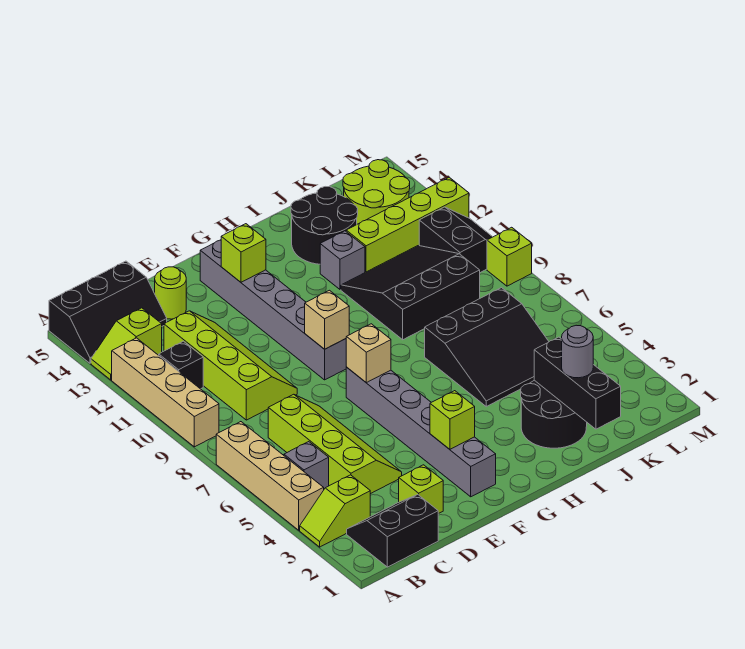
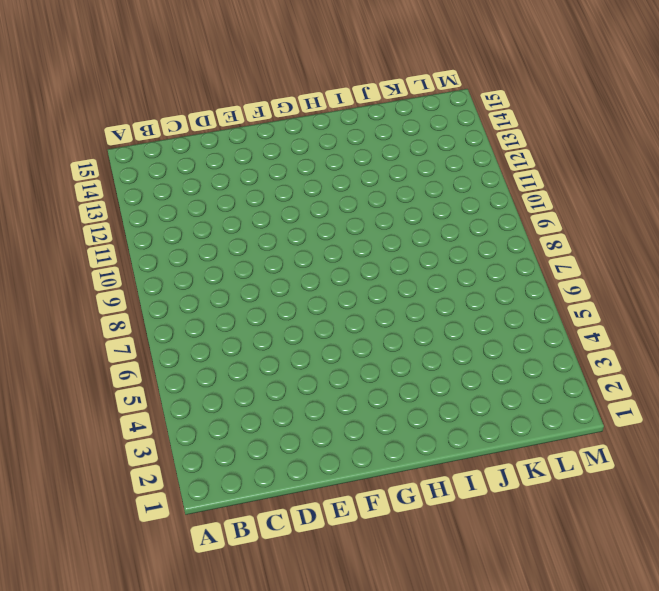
none -> lime slope A3:B3 level 1 top B
none -> tan brick A4:A7 level 1
none -> tan brick A9:A12 level 1

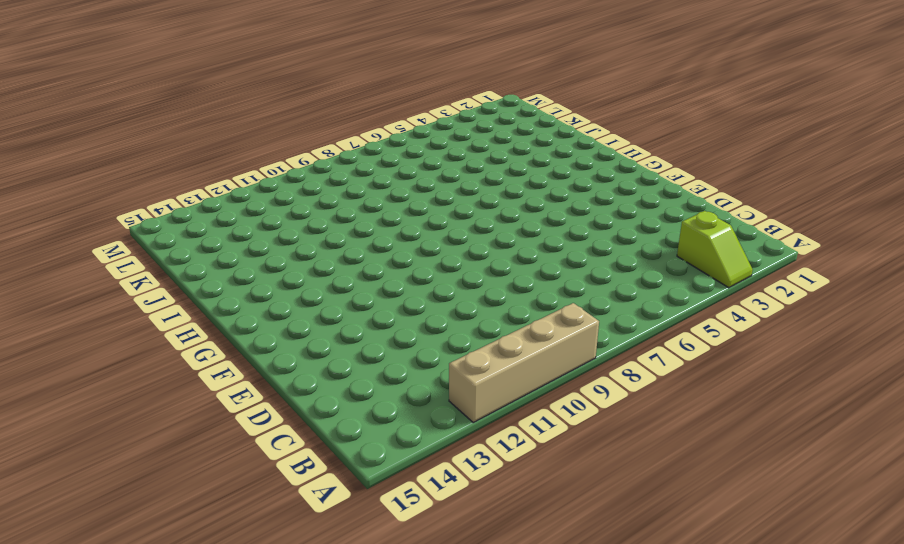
none -> tan brick A4:A7 level 1
none -> lime slope A13:B13 level 1 top B
none -> black slope A14:C15 level 1 top 15

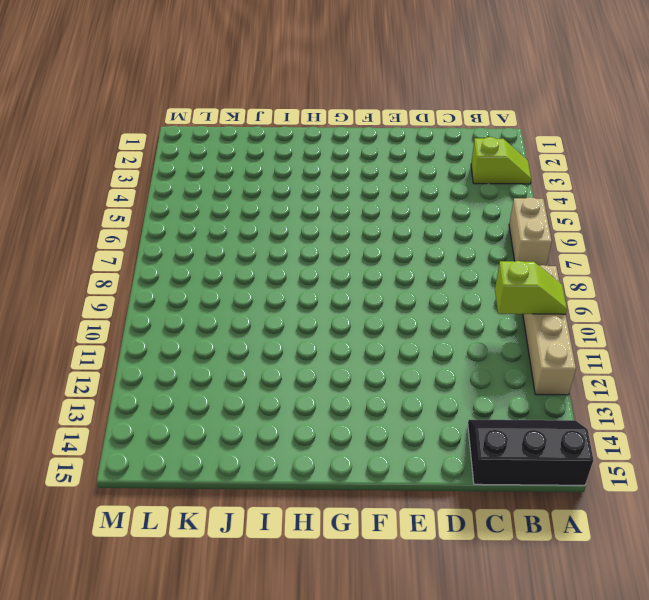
tan brick A6:A7 level 1 -> tan brick A4:A7 level 1
lime slope A10:B10 level 2 top B -> lime slope A13:B13 level 1 top B
none -> black slope B1:C2 level 1 top 1
none -> grey brick B5 level 1
none -> black brick B11 level 1

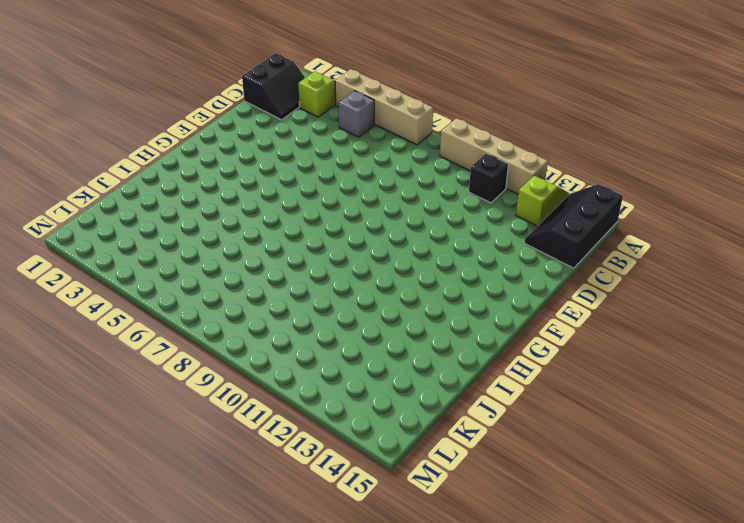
none -> lime slope C4:D7 level 1 top C
none -> lime slope C9:D12 level 1 top C
none -> lime brick D2 level 1

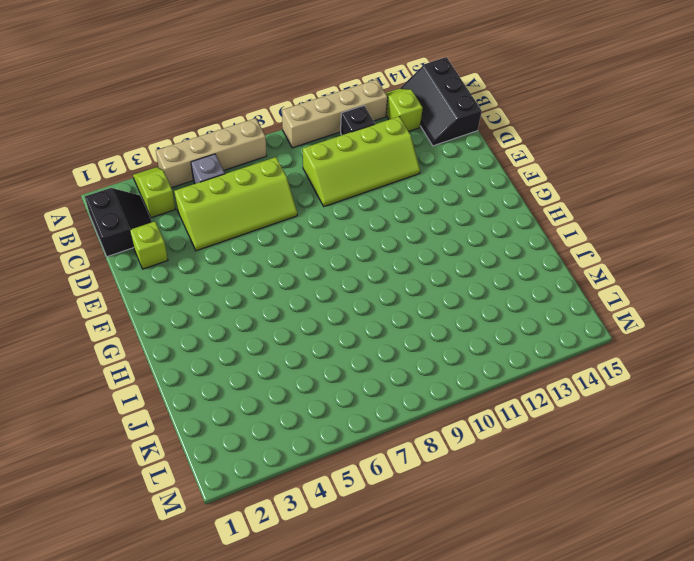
none -> lime round brick D14 level 1
none -> grey brick F2:F7 level 1
none -> grey brick F9:F14 level 1

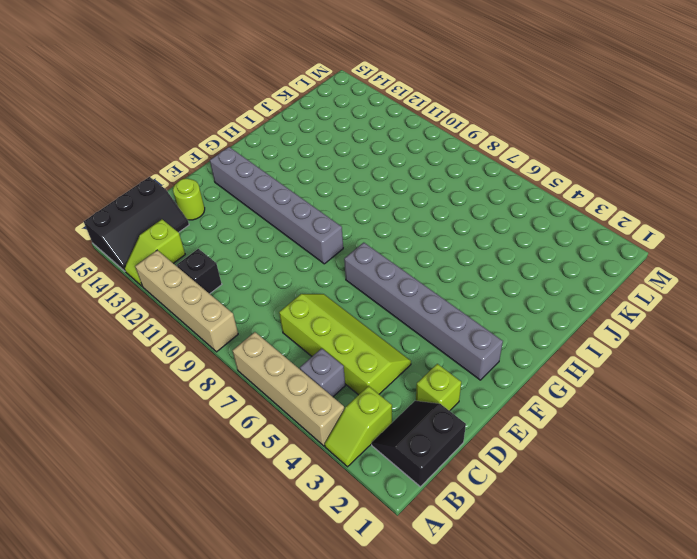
none -> lime slope C9:D12 level 1 top C
none -> black round brick I2:J3 level 1
none -> black slope I5:K7 level 1 top 7

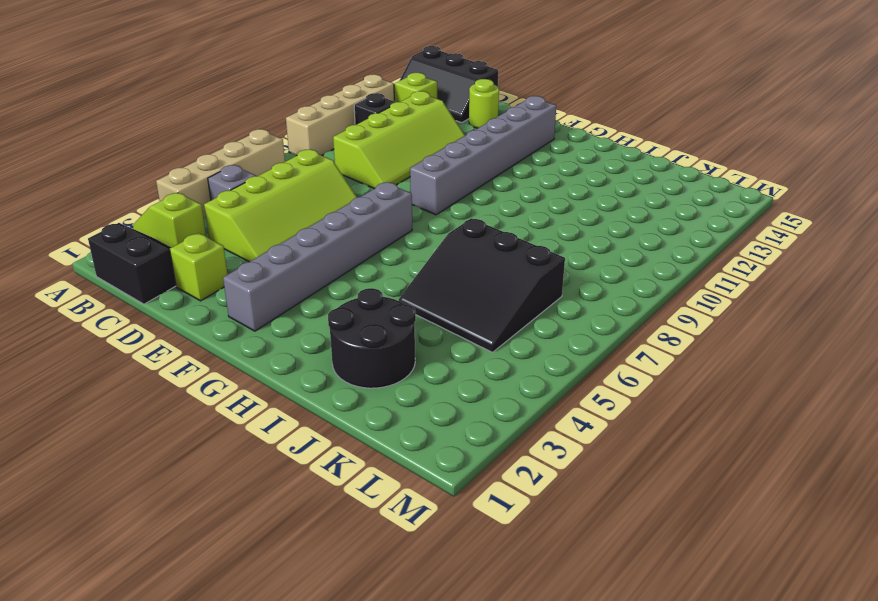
none -> black slope I9:K11 level 1 top 9
none -> grey brick I12 level 1
none -> black round brick I13:J14 level 1

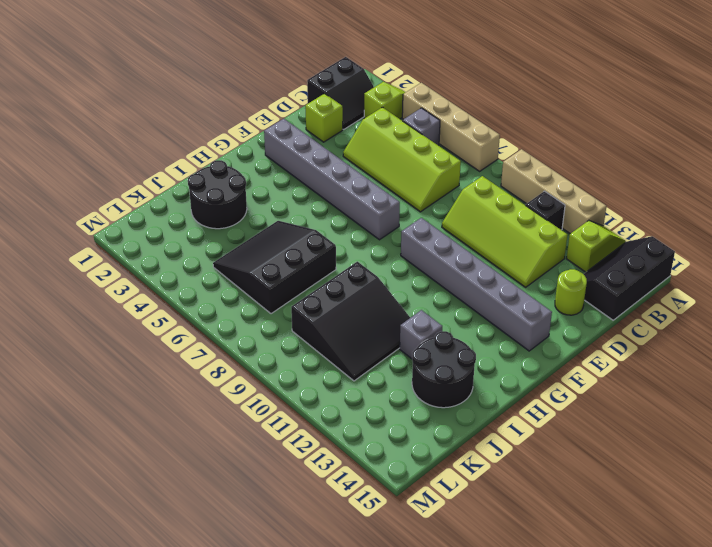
none -> lime brick J12:M12 level 1
none -> lime round brick K13:L14 level 1
none -> black slope L10:M11 level 1 top L

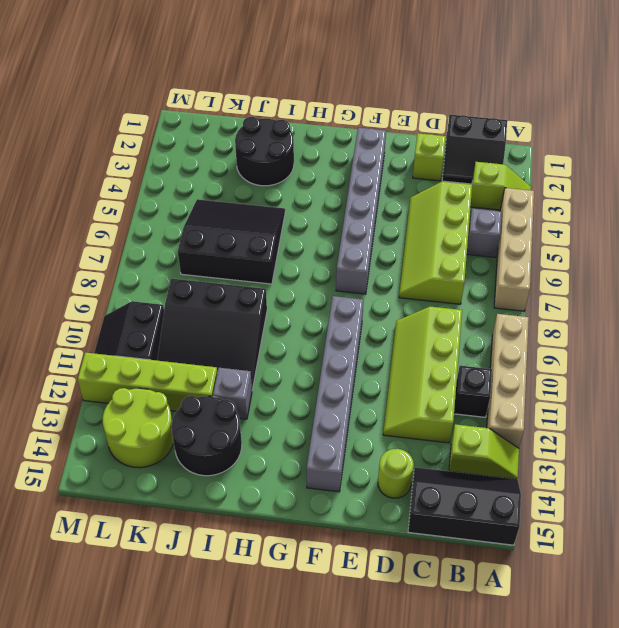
none -> lime brick M9 level 1
none -> lime brick F3 level 2
none -> tan brick F7 level 2

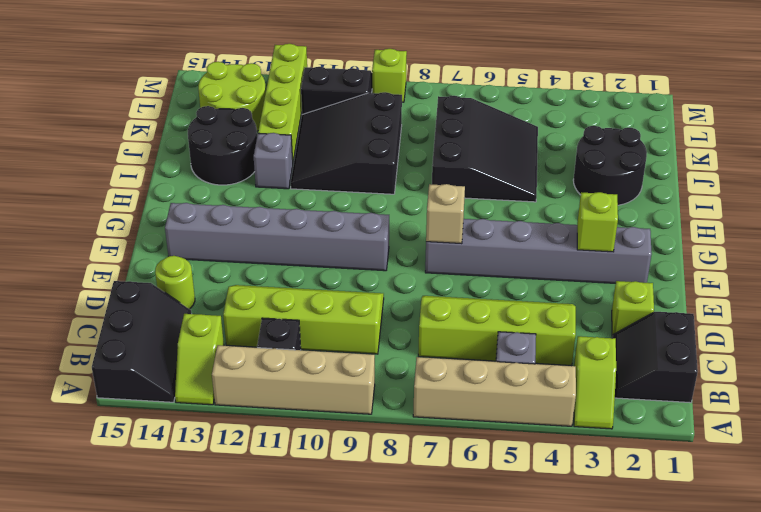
none -> tan brick F9 level 2
none -> lime brick F13 level 2
none -> black brick J1:J3 level 2

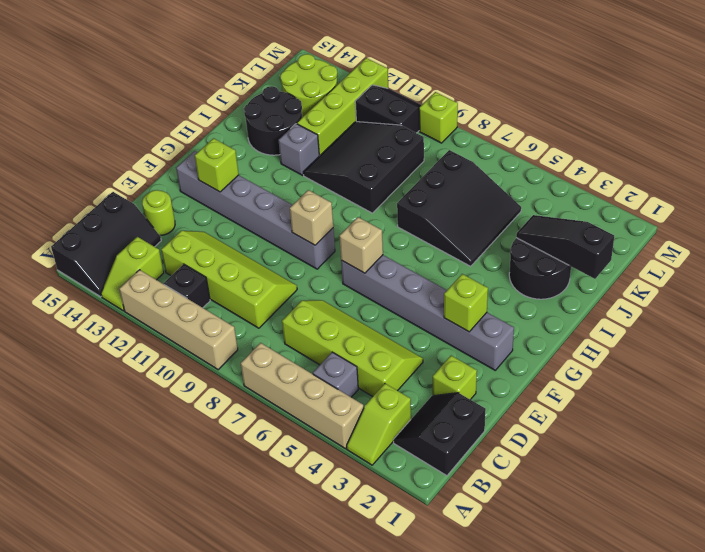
black slope J1:J3 level 2 top 1 -> black brick J1:J3 level 2
none -> grey round brick J2 level 3

